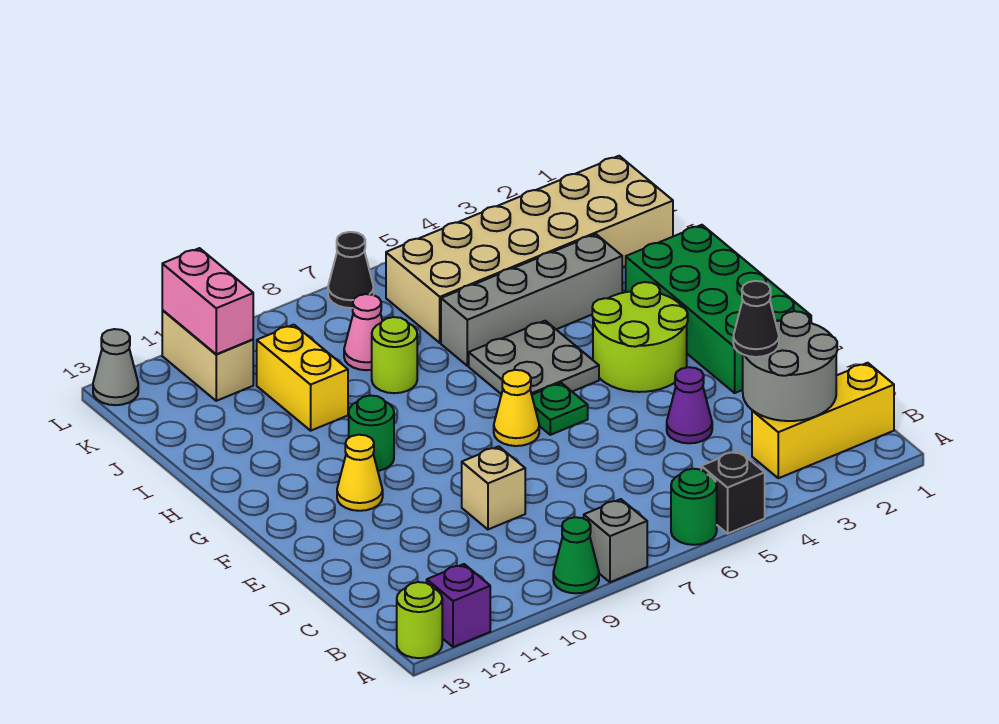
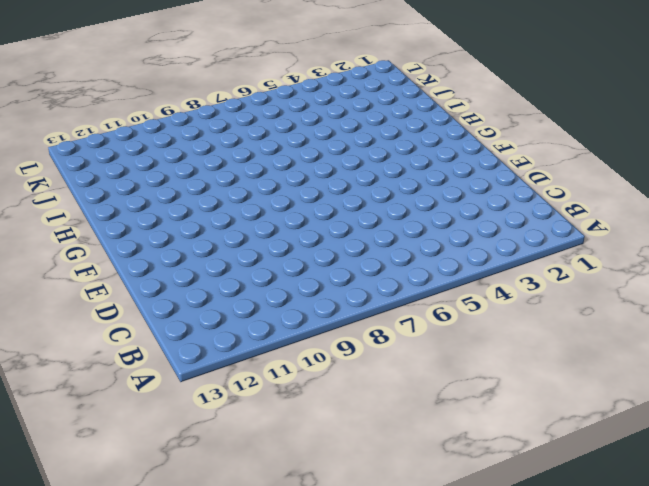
none -> black brick A5 level 1
none -> green round brick A6 level 1
none -> grey brick A8 level 1

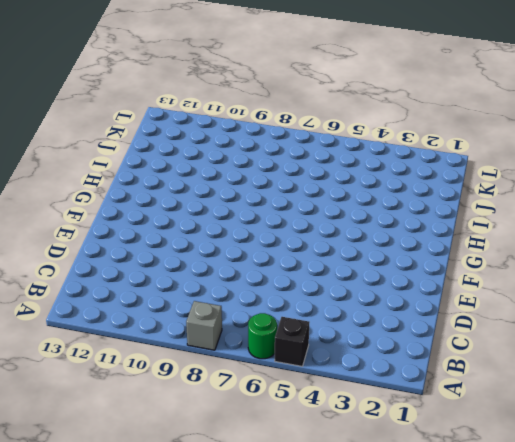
none -> green cone A9 level 1
none -> purple brick A12 level 1
none -> lime round brick A13 level 1

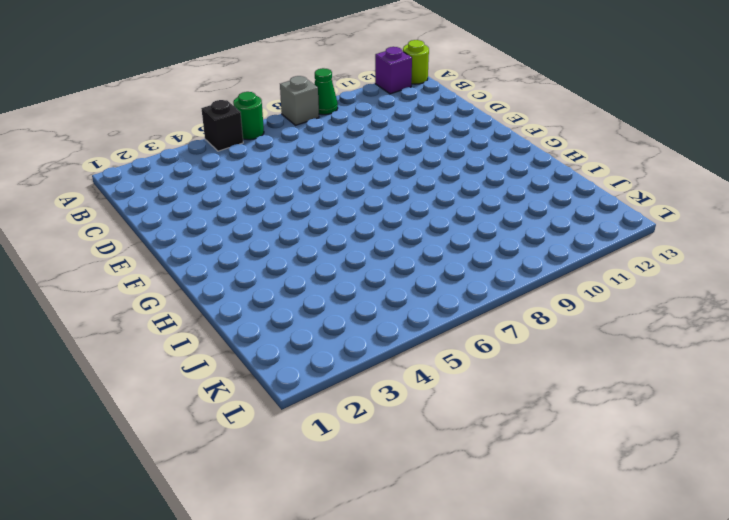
none -> yellow brick B1:B3 level 1
none -> purple cone D4 level 1
none -> tan brick D9 level 1

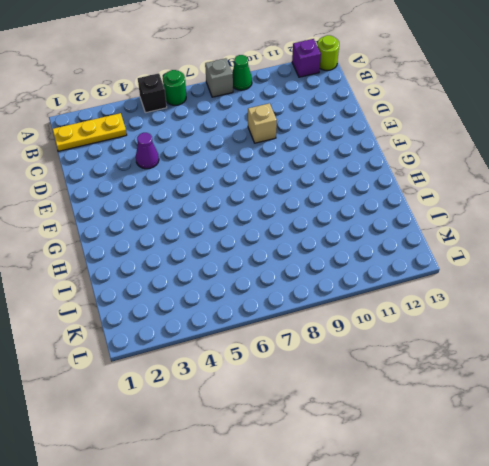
yellow plate B1:B3 level 1 -> yellow brick B1:B3 level 1
none -> green brick E1:H2 level 1
none -> lime round brick F3:G4 level 1
none -> green plate F6 level 1

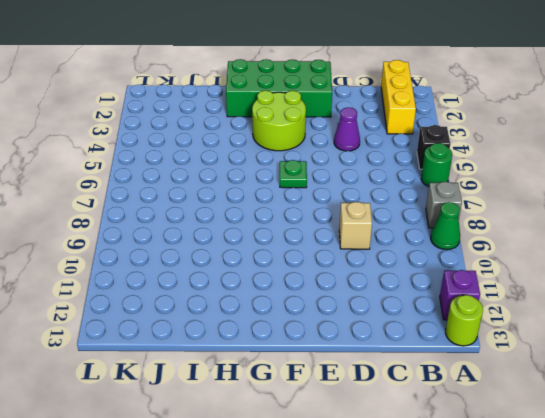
none -> yellow cone F7 level 1
none -> yellow cone F11 level 1
none -> grey plate G5:H6 level 1

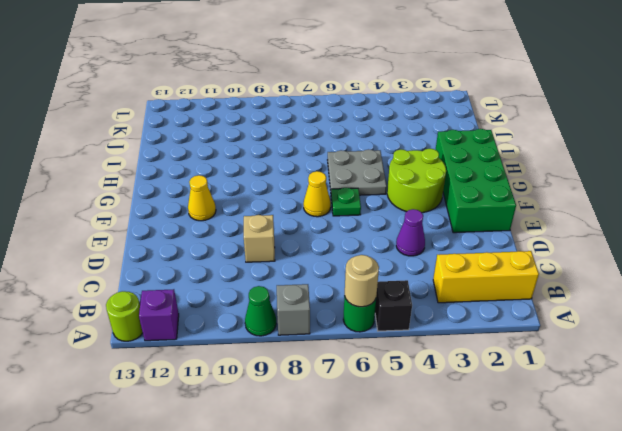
tan round brick A6 level 2 -> none
none -> green round brick G10 level 1
none -> grey brick I3:I6 level 1
none -> lime round brick I8 level 1

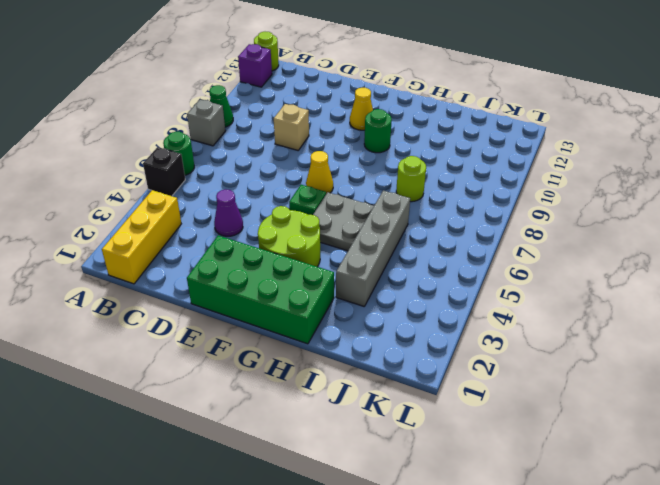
none -> yellow brick I10:J10 level 1
none -> tan brick J1:K6 level 1
none -> pink cone J8 level 1

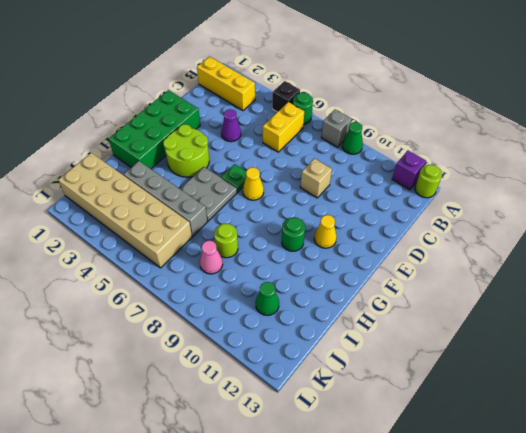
yellow brick B6:C6 level 1 -> yellow brick I10:J10 level 1
green cone J11 level 1 -> none
none -> tan brick K11:L11 level 1
none -> black cone L7 level 1
none -> grey cone L13 level 1

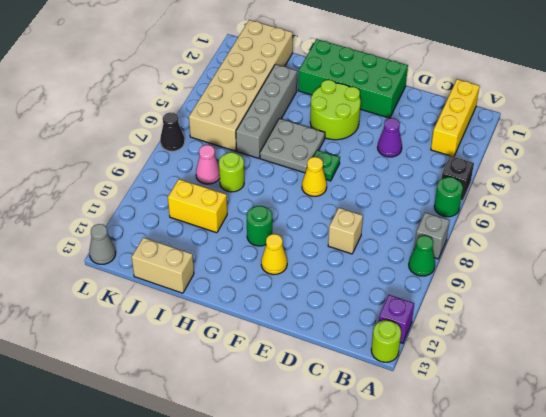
tan brick I13:J13 level 1 -> tan brick K11:L11 level 1
none -> grey round brick B2:C3 level 2
none -> pink brick K11:L11 level 2
none -> black cone C3 level 3

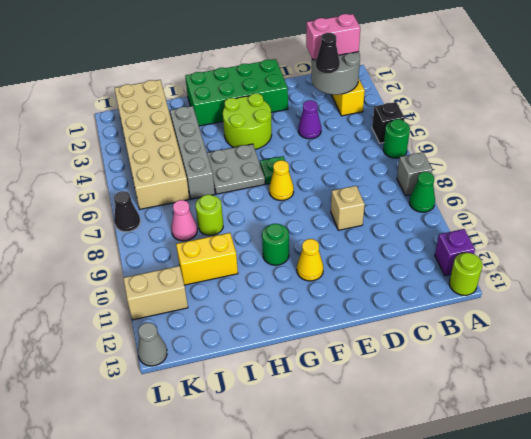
pink brick B2:C2 level 3 -> pink brick K11:L11 level 2

